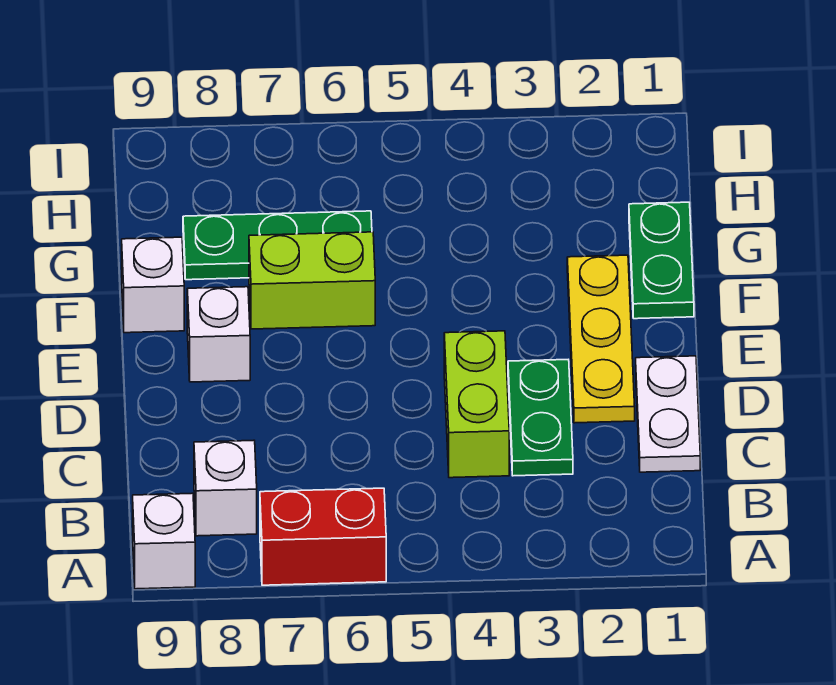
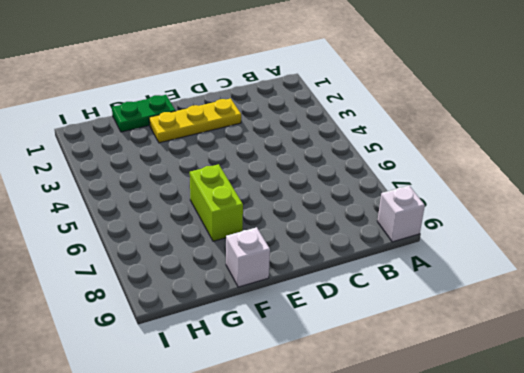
none -> red brick A6:A7 level 1
none -> white brick B8 level 1
none -> white plate C1:D1 level 1

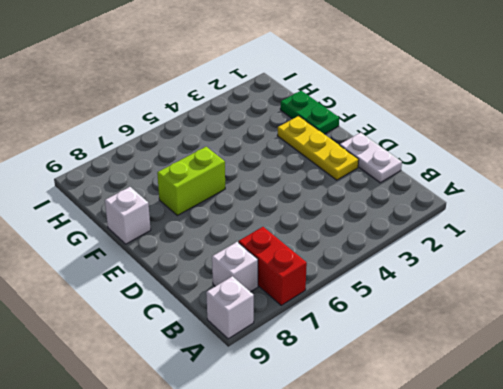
red brick A7:B7 level 1 -> red brick A6:A7 level 1
none -> green plate C3:D3 level 1
none -> lime brick C4:D4 level 1
none -> white brick E8 level 1

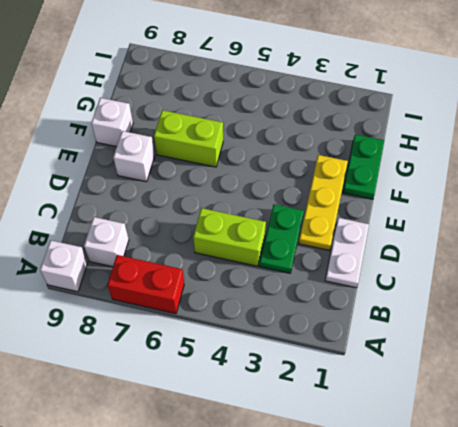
lime brick C4:C5 level 1 -> lime brick C4:D4 level 1
none -> green plate G6:G8 level 1

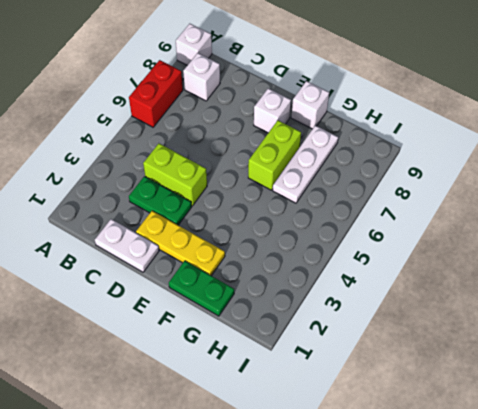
white plate G6:G8 level 1 -> green plate G6:G8 level 1

